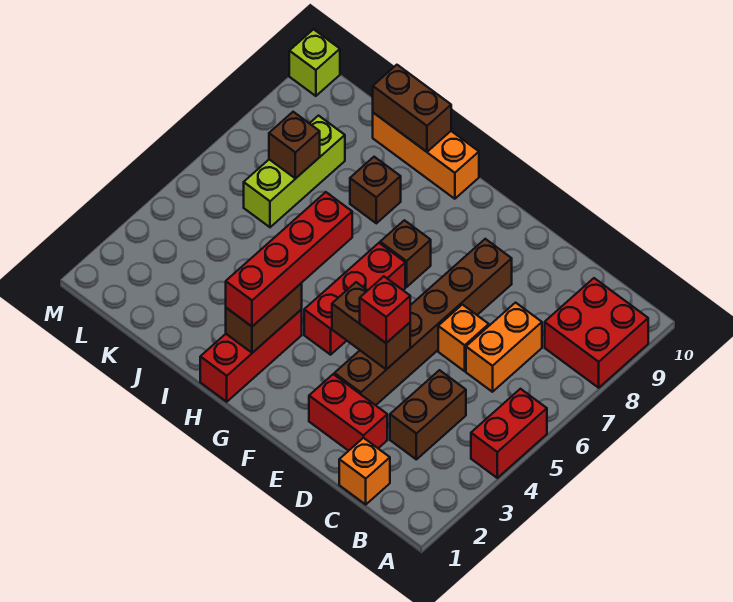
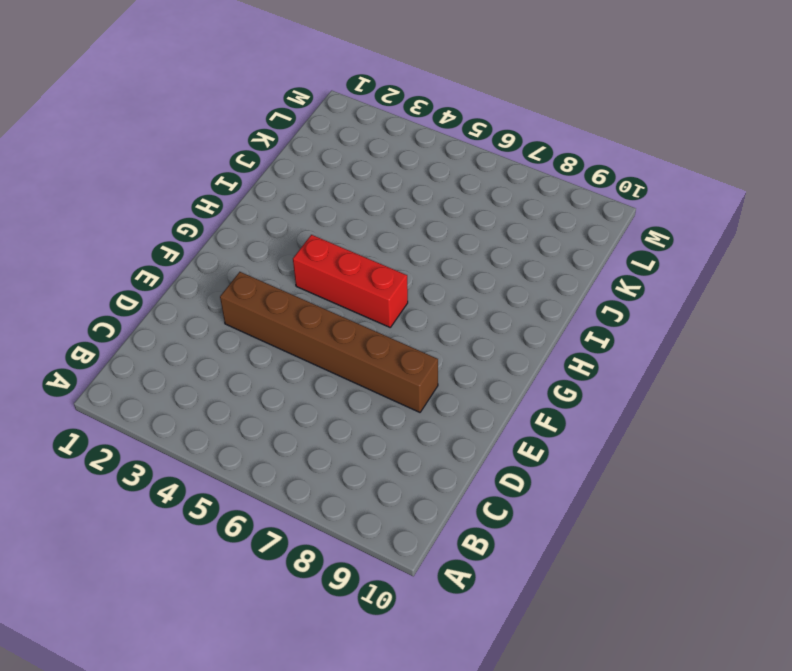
none -> red brick A4:A5 level 1
none -> red brick A8:B9 level 1
none -> orange brick C1 level 1

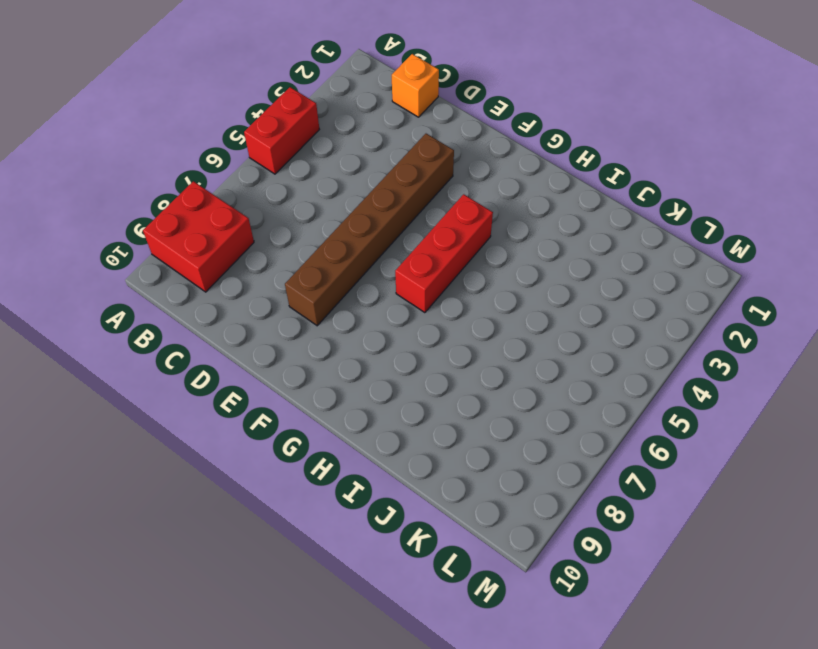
none -> brown brick C3:C4 level 1
none -> orange brick C6:C7 level 1
none -> red brick D2:E2 level 1

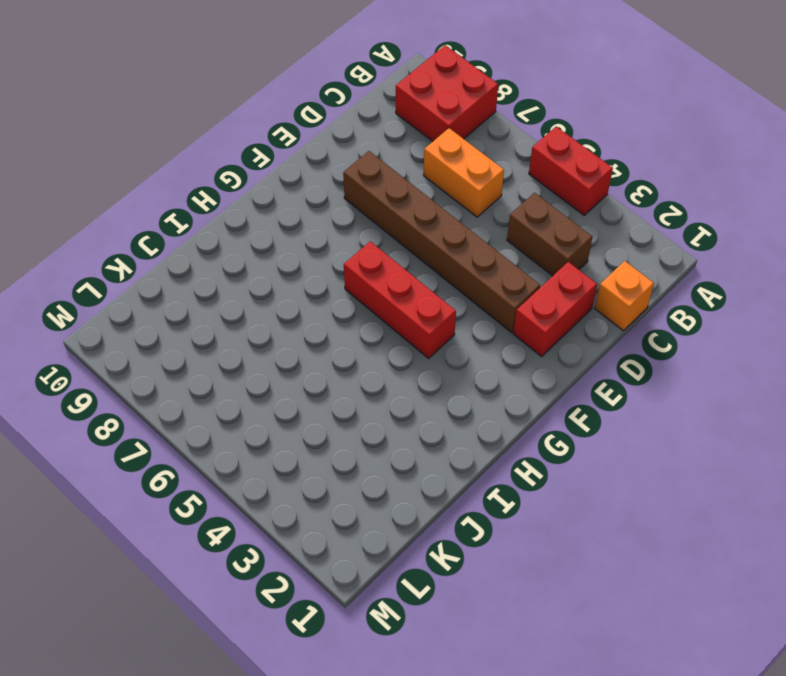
none -> orange brick D6 level 1
none -> brown brick G7 level 1
none -> red brick H1:H3 level 1

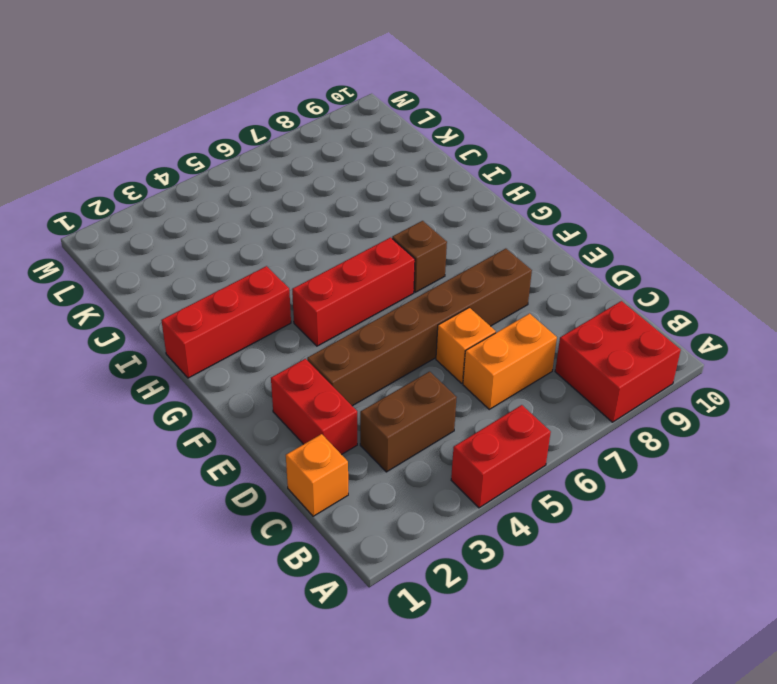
none -> orange brick H10:J10 level 1
none -> brown brick I8 level 1
none -> lime brick K6:K8 level 1

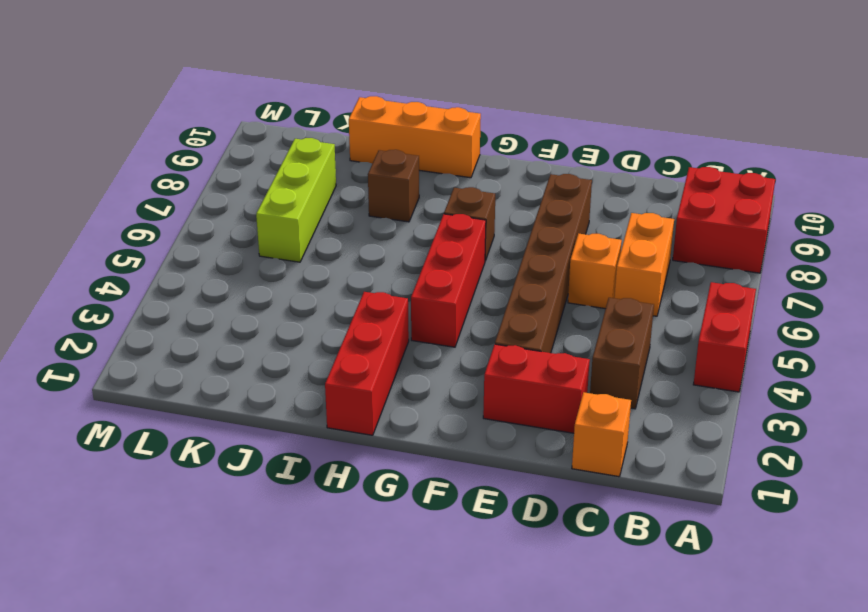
none -> lime brick M10 level 1
none -> brown brick E4:F4 level 2
none -> brown brick H2:H3 level 2

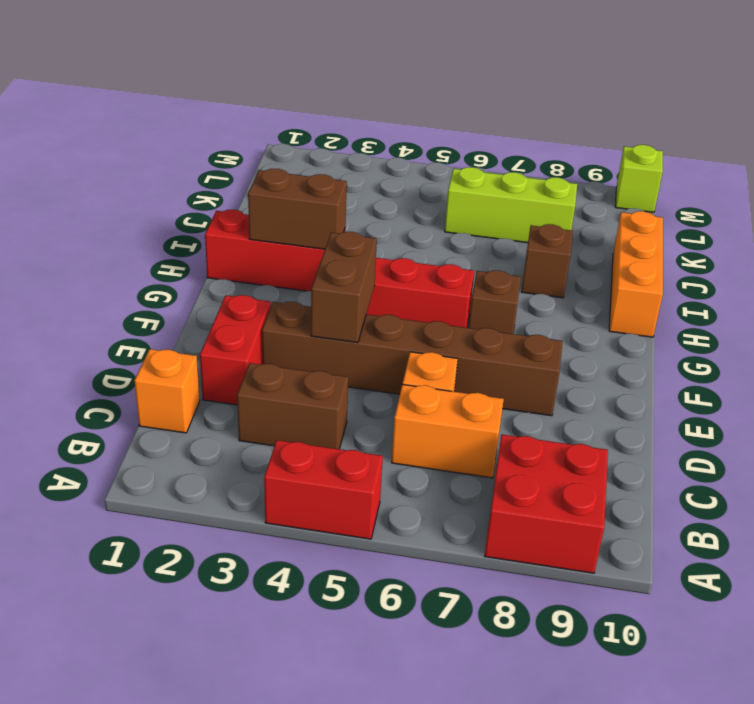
none -> brown brick I10:J10 level 2
none -> brown brick K7 level 2
none -> red brick E4 level 3

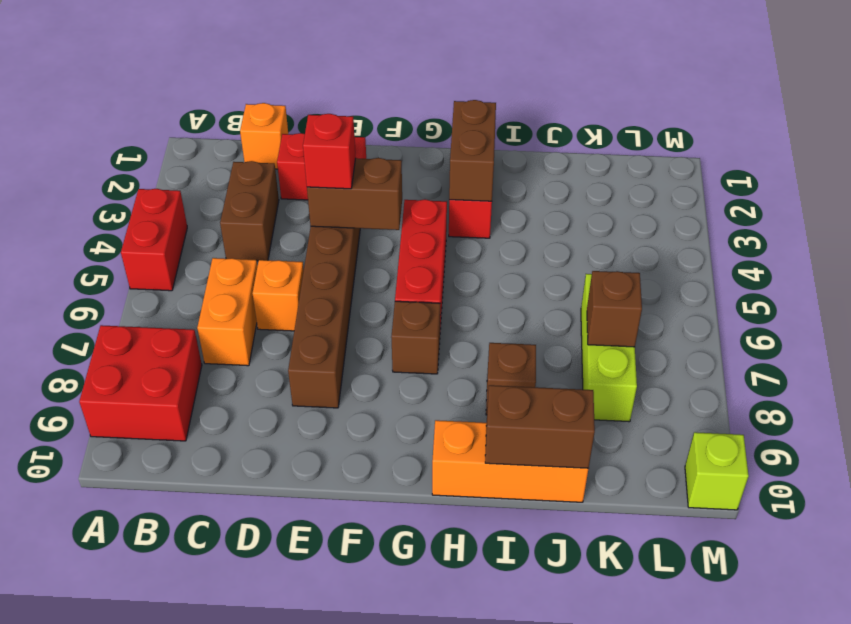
none -> red brick H2:H5 level 3

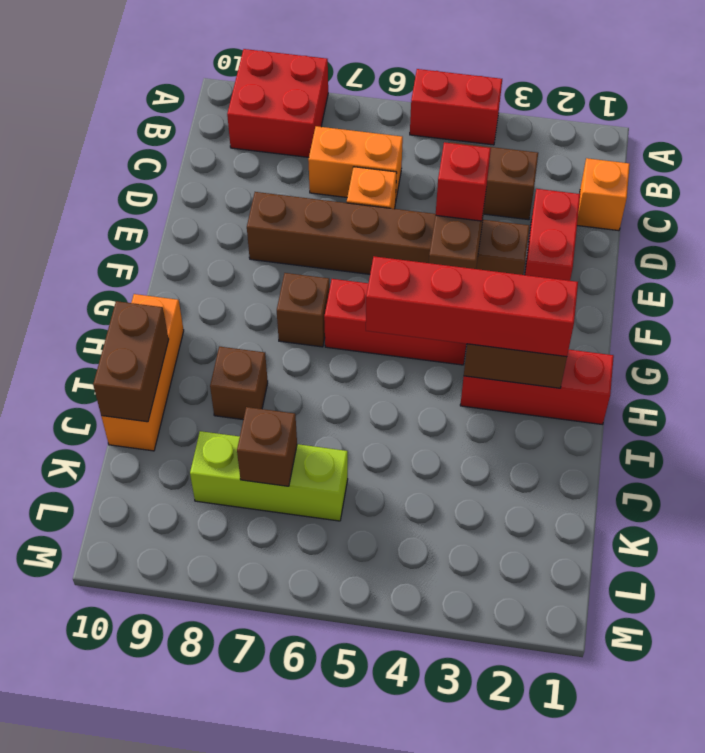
none -> lime brick M10 level 1

